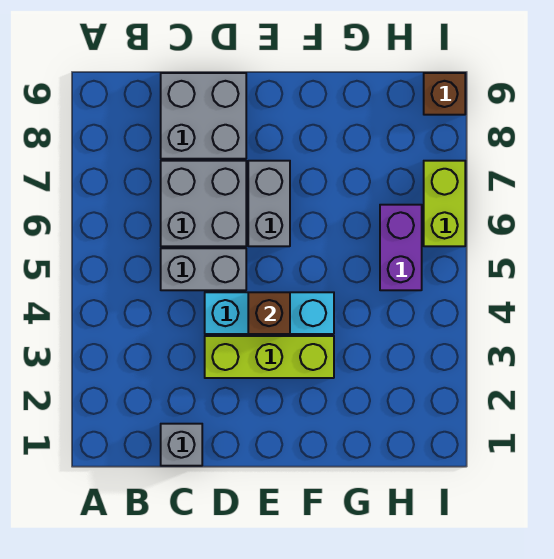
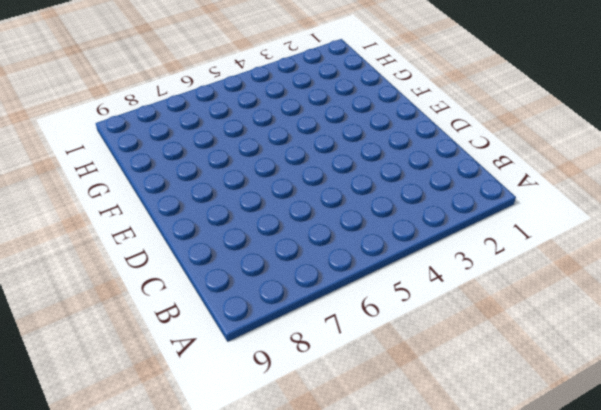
none -> grey brick C1 level 1
none -> grey brick C5:D5 level 1

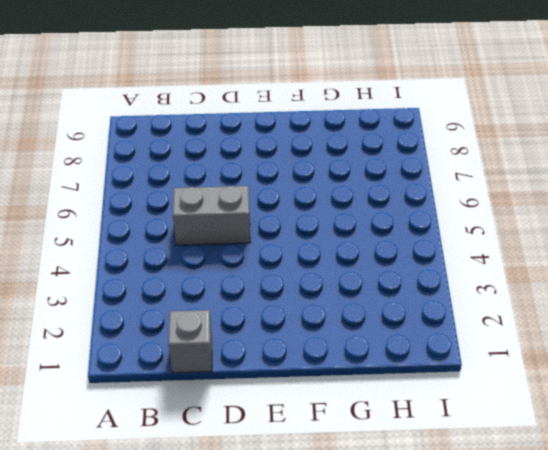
none -> grey brick C6:D7 level 1
none -> grey brick C8:D9 level 1

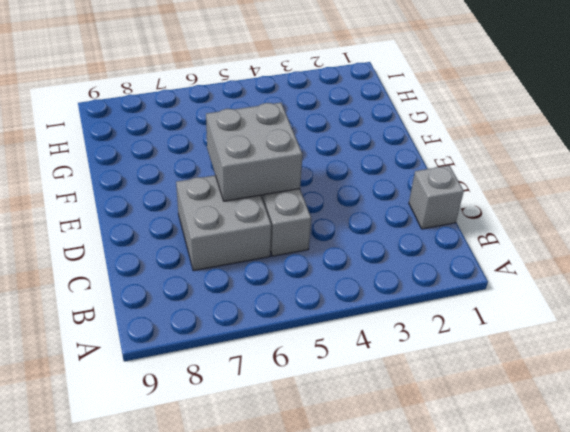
grey brick D5:E6 level 2 -> grey brick C8:D9 level 1
none -> lime brick D3:F3 level 1
none -> cyan brick D4:F4 level 1

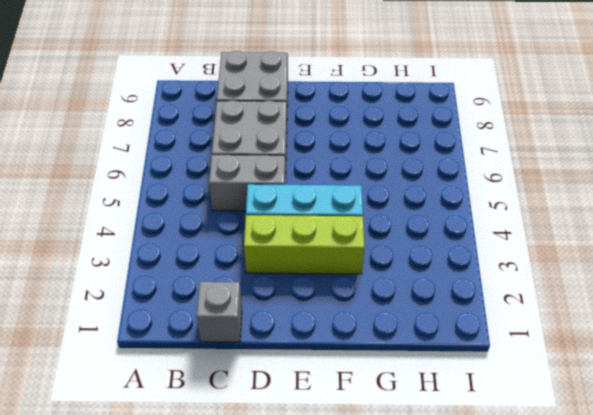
none -> grey brick E6:E7 level 1
none -> purple brick H5:H6 level 1

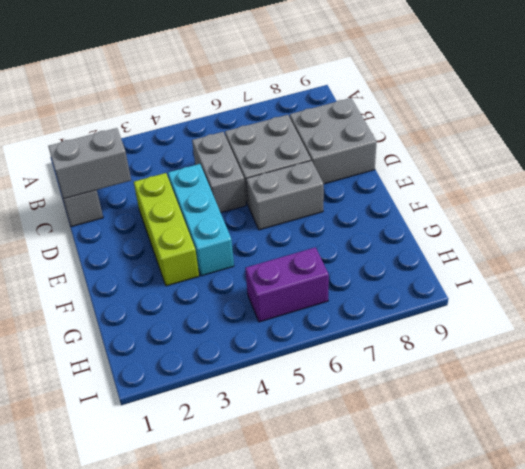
grey brick C1:C2 level 2 -> none
none -> lime brick I6:I7 level 1
none -> brown brick I9 level 1

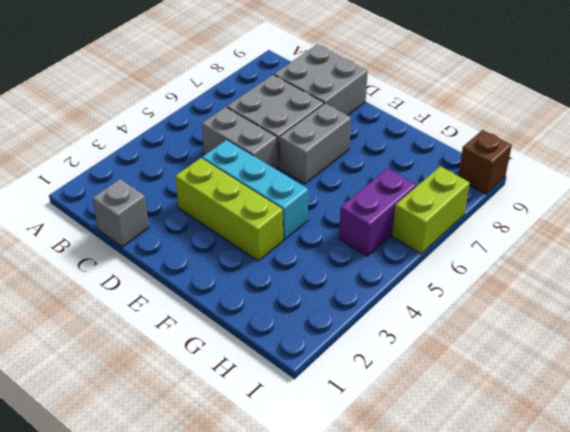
none -> brown brick E4 level 2

